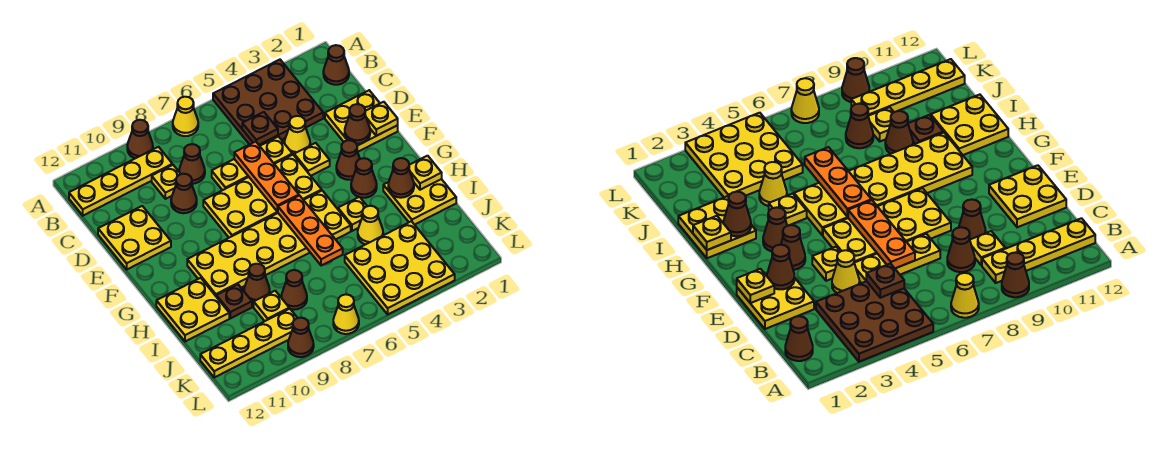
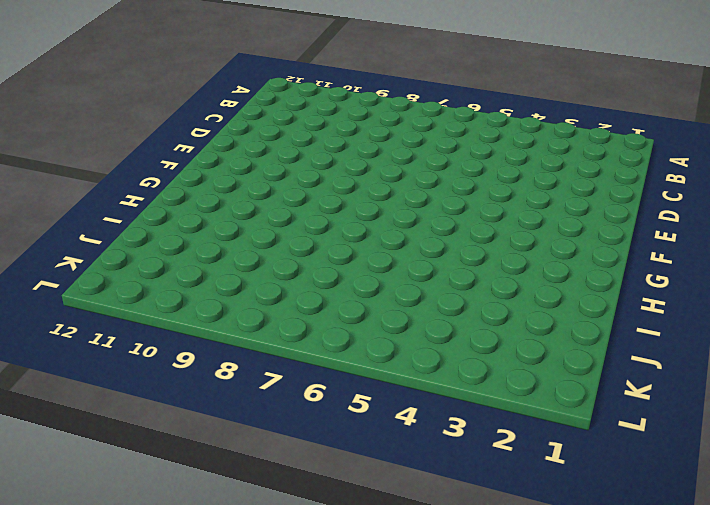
none -> brown plate A3:C5 level 1
none -> yellow cone A7 level 1
none -> brown cone A9 level 1
none -> brown cone B1 level 1

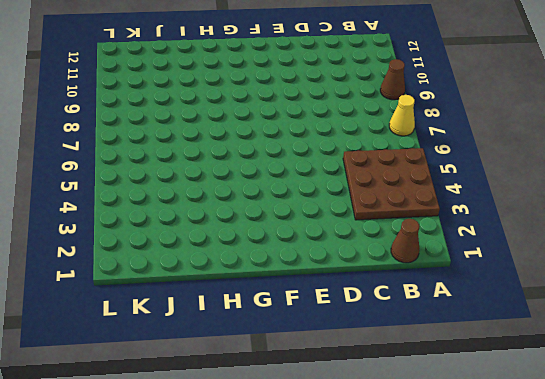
none -> yellow plate B9:B12 level 1
none -> brown cone C8 level 1
none -> yellow plate C9 level 1
none -> yellow plate D1:E2 level 1

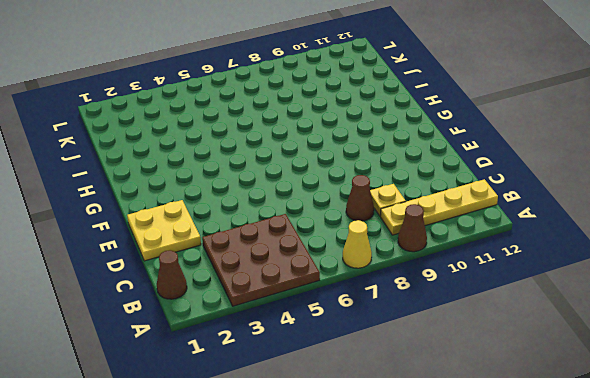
none -> yellow cone D4 level 1
none -> yellow plate D5:D7 level 1
none -> brown cone D9 level 1
none -> yellow plate D11:E12 level 1

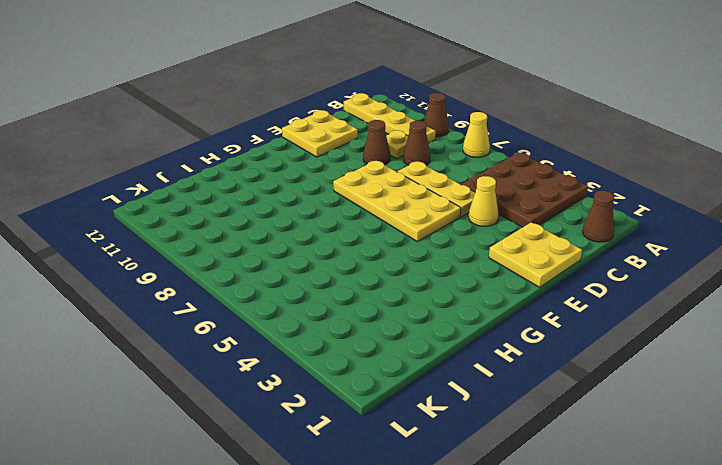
none -> yellow plate E4 level 1
none -> brown cone F3 level 1
none -> brown cone G3 level 1
none -> yellow plate G5:H10 level 1

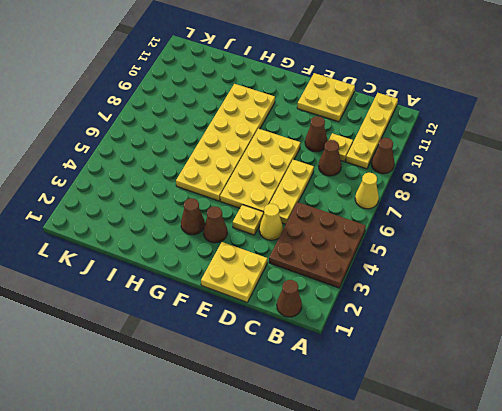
none -> yellow plate H1:I2 level 1
none -> yellow plate H4 level 1
none -> yellow plate H11:I12 level 1
none -> yellow cone I4 level 1

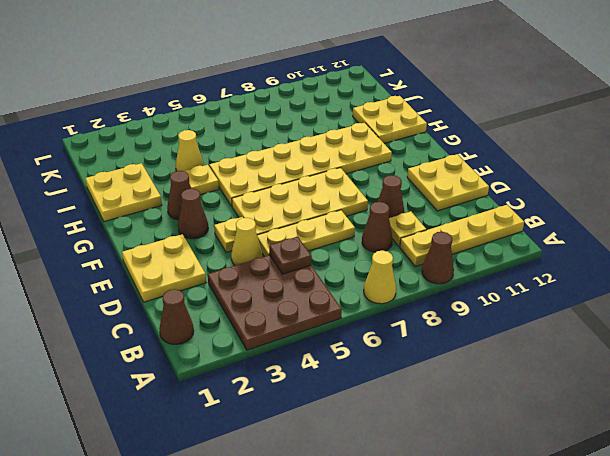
none -> brown cone I9 level 1
none -> brown plate I10 level 1
none -> yellow plate J3:L5 level 1
none -> brown cone J8 level 1

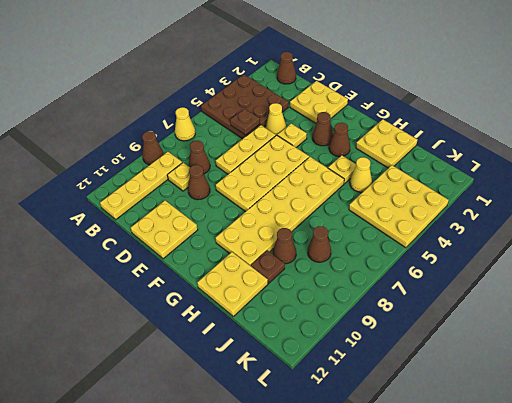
none -> yellow plate J9 level 1
none -> yellow plate K9:K12 level 1
none -> yellow cone L7 level 1
none -> brown cone L9 level 1

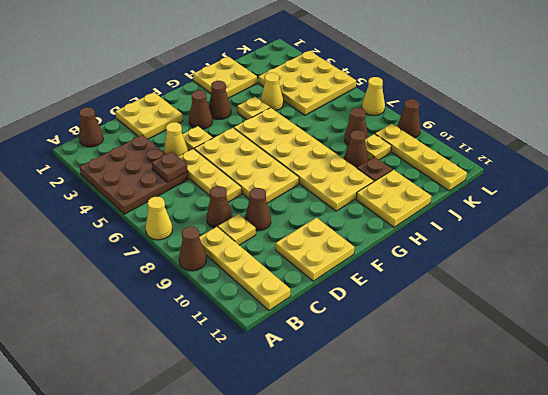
none -> orange plate D6:F6 level 2
none -> yellow plate E1 level 2
none -> brown cone E2 level 2
none -> orange plate G6:I6 level 2

